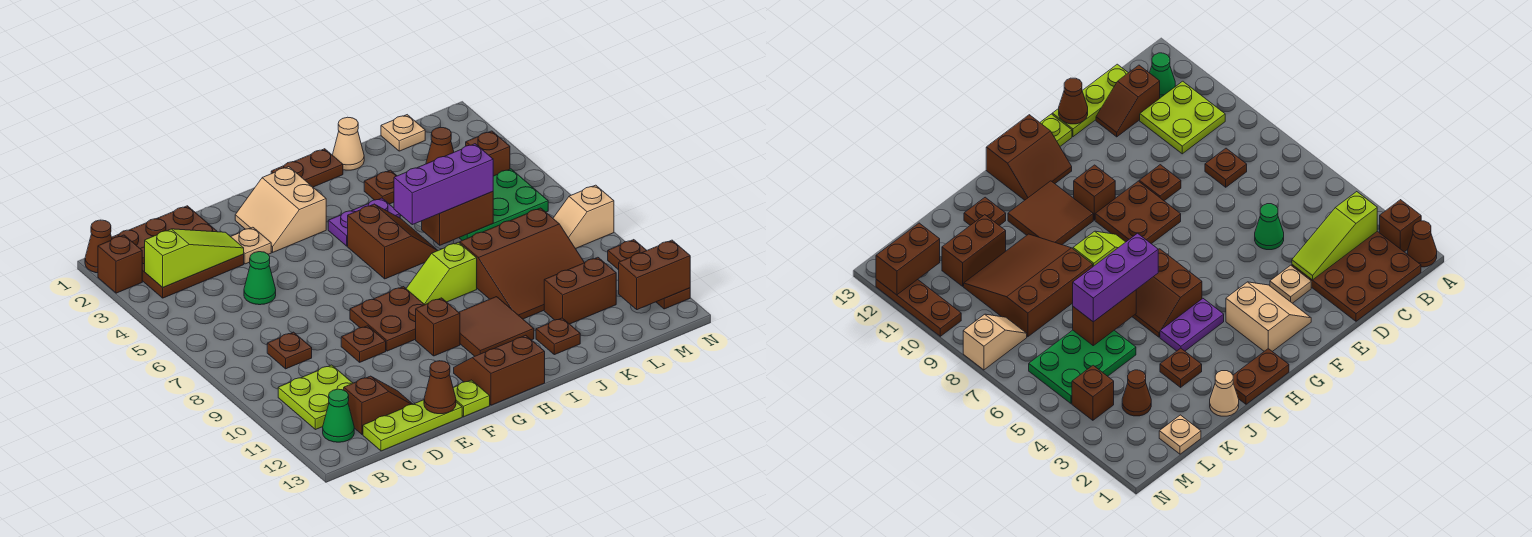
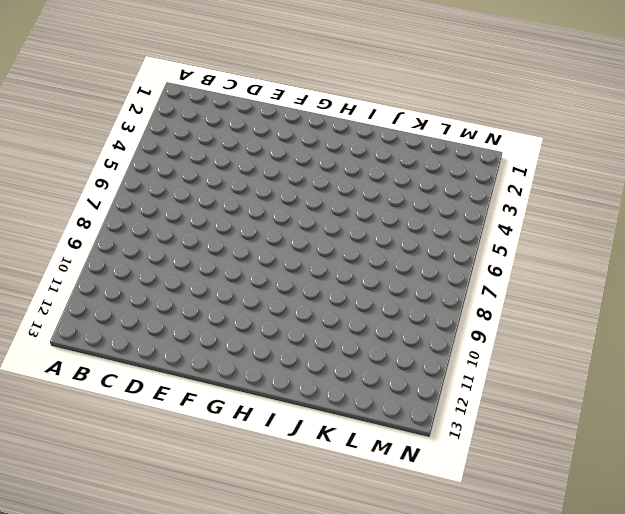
none -> brown cone A1 level 1
none -> brown brick A2 level 1
none -> brown plate B1:D3 level 1
none -> lime plate B10:C11 level 1

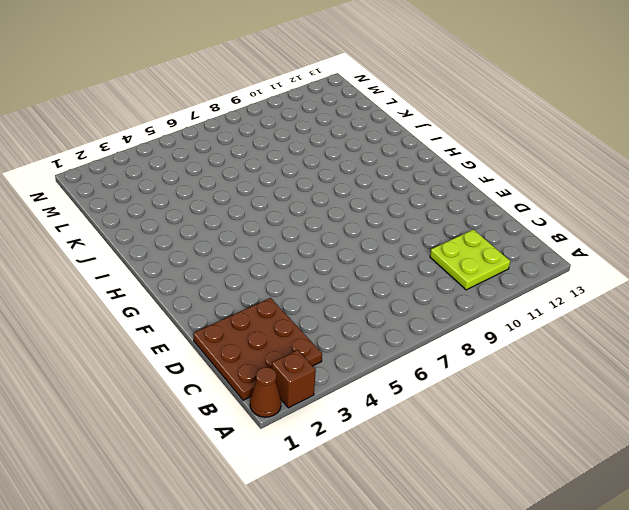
none -> green cone B12 level 1
none -> brown plate C8 level 1
none -> brown slope C12:D12 level 1 top C
none -> lime plate C13:E13 level 1

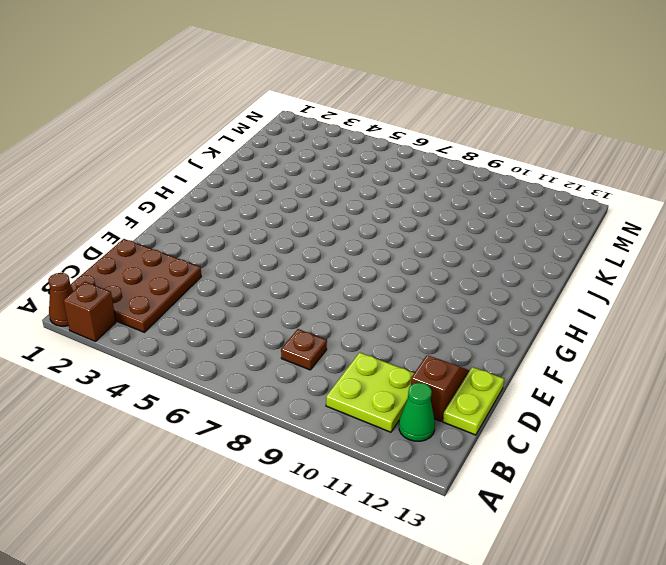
lime plate C13:D13 level 1 -> lime plate C13:E13 level 1
none -> green cone D5 level 1
none -> tan plate E3 level 1
none -> brown plate E9 level 1
none -> tan slope F2:G3 level 1 top G

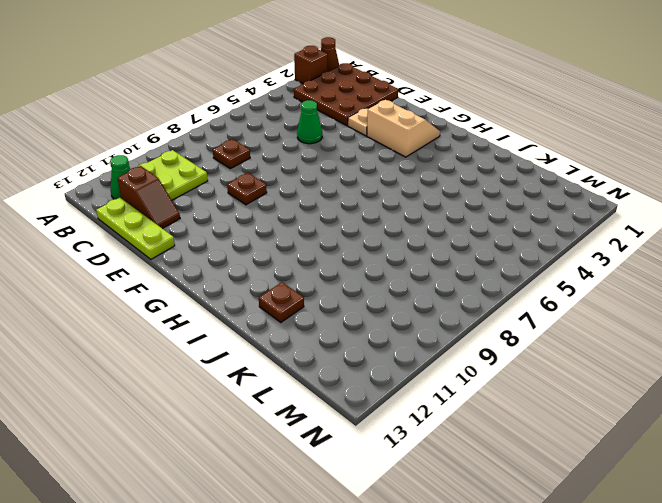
tan slope F2:G3 level 1 top 3 -> tan slope F2:G3 level 1 top G
none -> brown plate F8:G9 level 1
none -> lime plate F13 level 1
none -> brown brick G10 level 1
none -> brown slope G12:H13 level 1 top 13

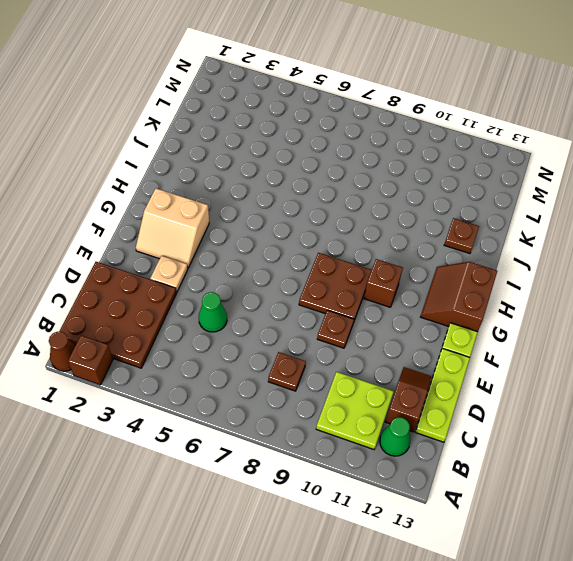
none -> brown plate H1:I1 level 1
none -> purple plate H4:I4 level 1
none -> brown slope H5:I6 level 1 top H
none -> lime slope H8:I8 level 1 top I

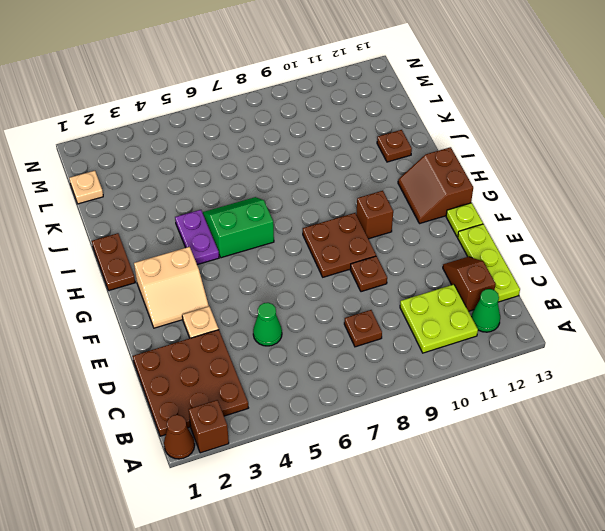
green slope H5:I6 level 1 top H -> brown slope H5:I6 level 1 top H
none -> lime slope H8:I8 level 1 top I
none -> brown tile H10:I11 level 1
none -> tan cone J1 level 1
none -> brown plate J3 level 1

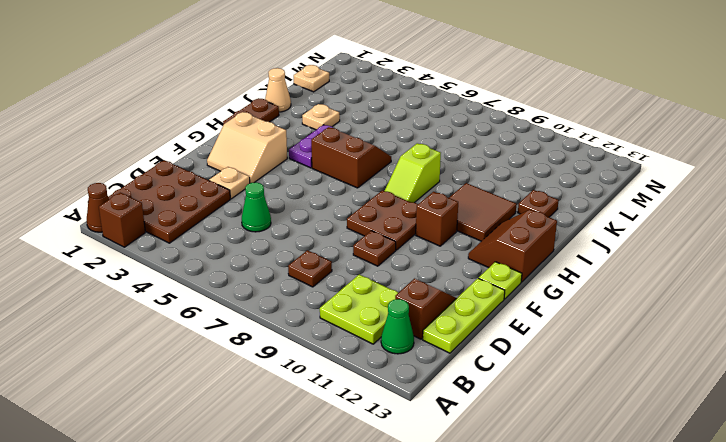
tan plate J3 level 1 -> brown plate J3 level 1
none -> brown slope J8:L10 level 1 top 8
none -> green plate K5:M6 level 1
none -> brown brick K11:L11 level 1
none -> brown cone L3 level 1

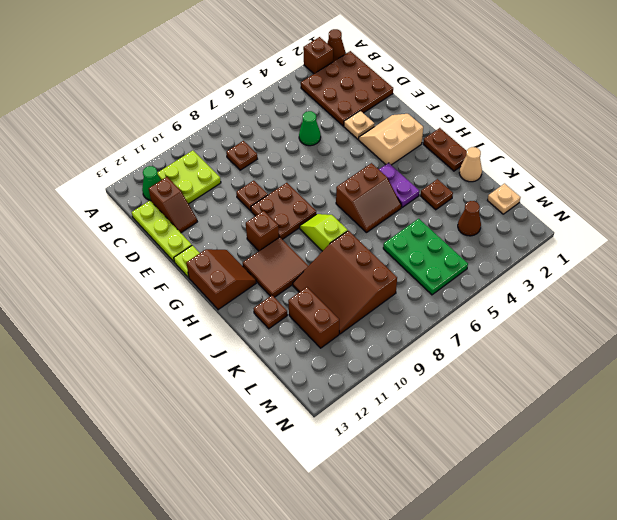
none -> brown brick M4 level 1
none -> tan slope M8:N8 level 1 top N
none -> brown plate N10:N12 level 1
none -> lime slope B3:D3 level 2 top B

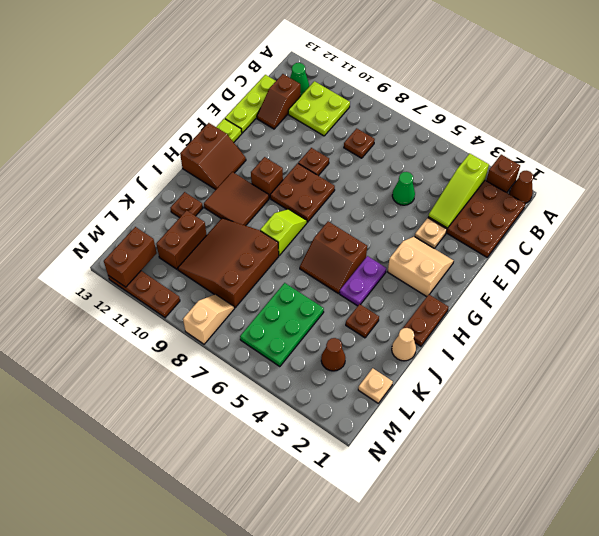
none -> brown brick M4 level 1
none -> brown cone E13 level 2
none -> brown brick J6:K6 level 2
none -> purple brick I6:K6 level 3

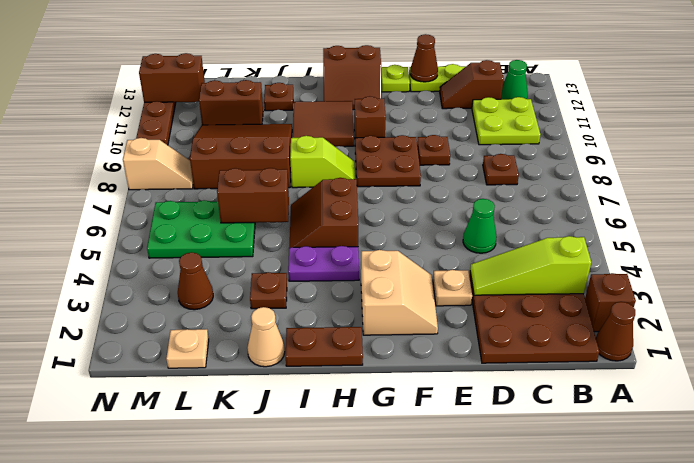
none -> brown brick M4 level 1
none -> purple brick I6:K6 level 3

